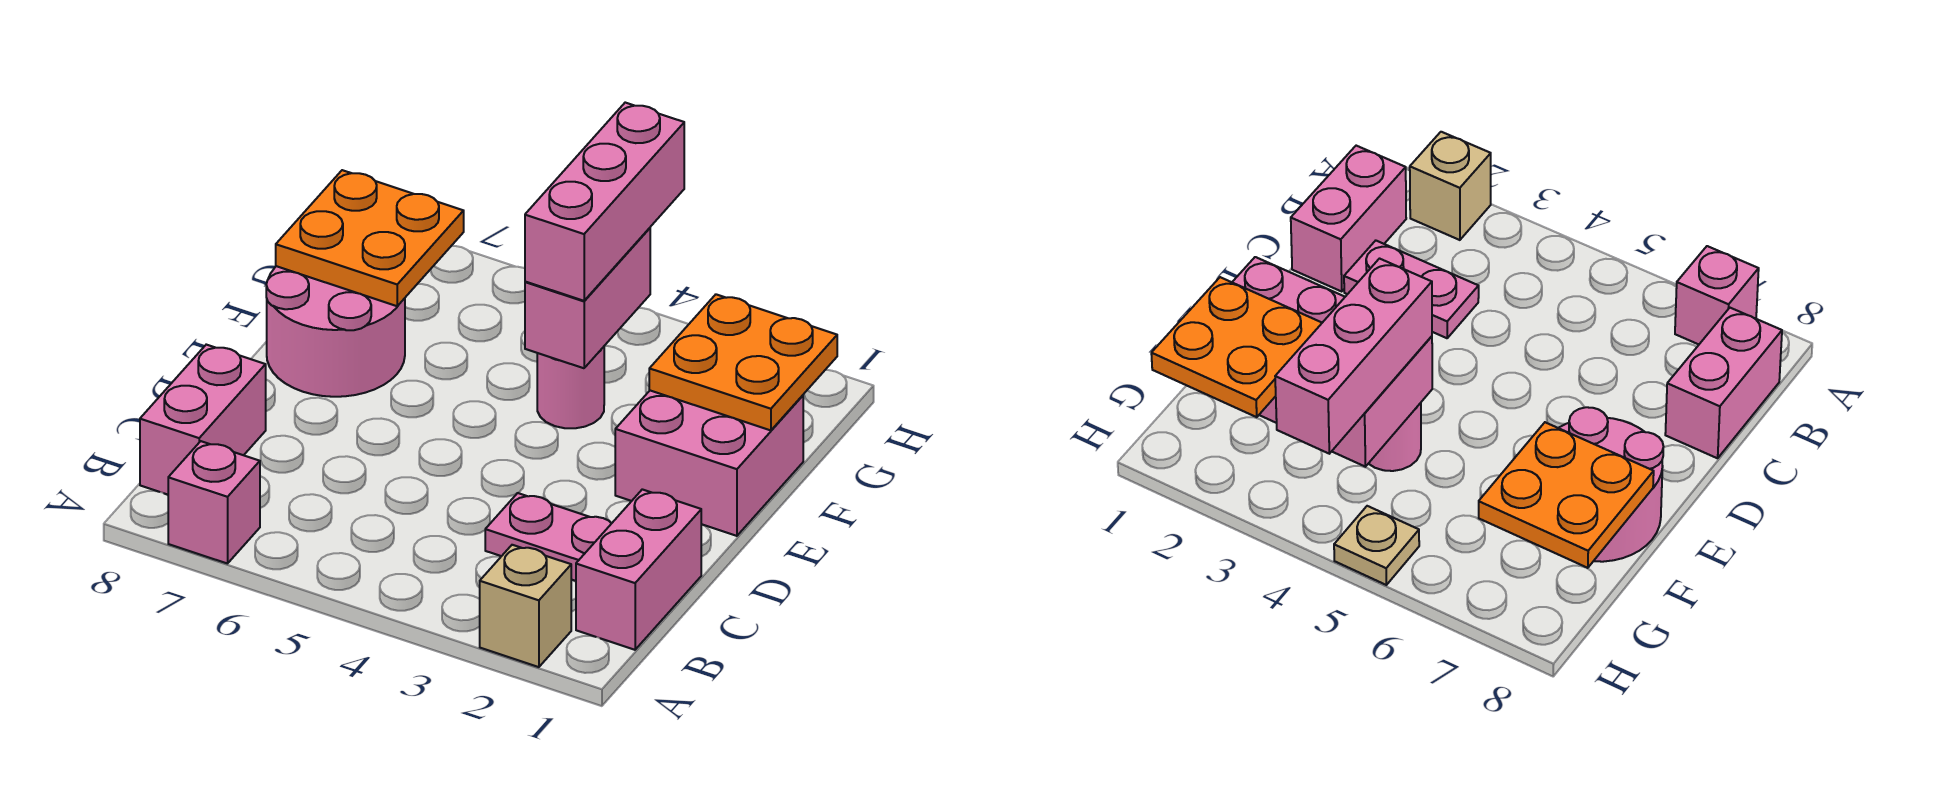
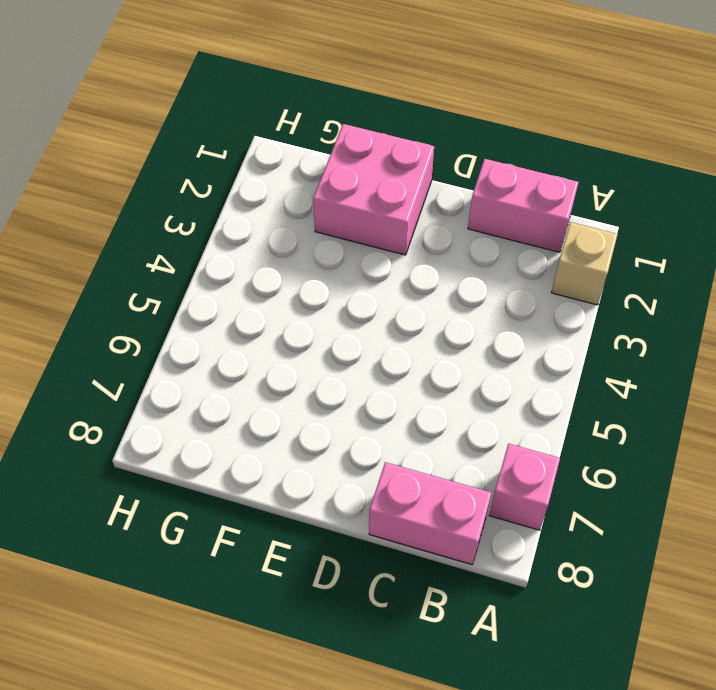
none -> pink plate C2:C3 level 1
none -> pink round brick E7:F8 level 1
none -> pink round brick F4 level 1

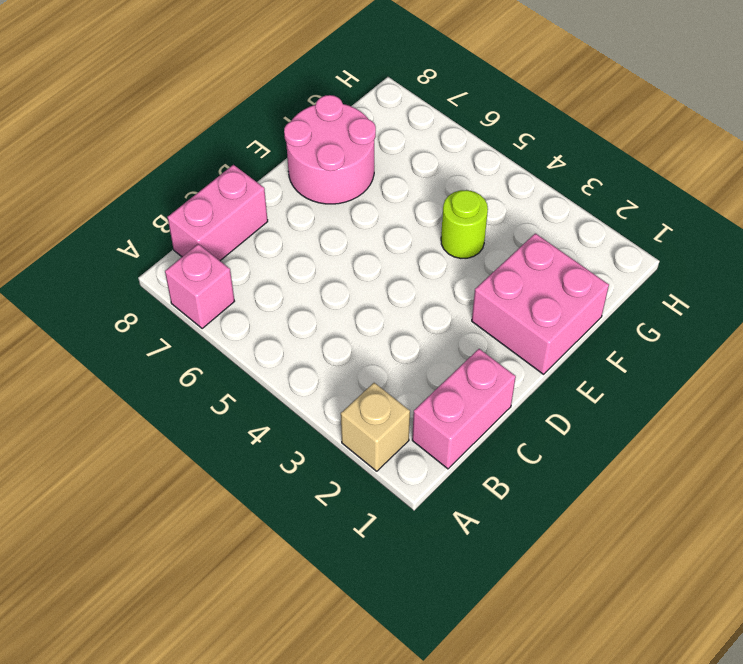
lime round brick F4 level 1 -> pink round brick F4 level 1
none -> pink plate C2:C3 level 1
none -> tan plate H5 level 1
none -> orange plate F1:G2 level 2

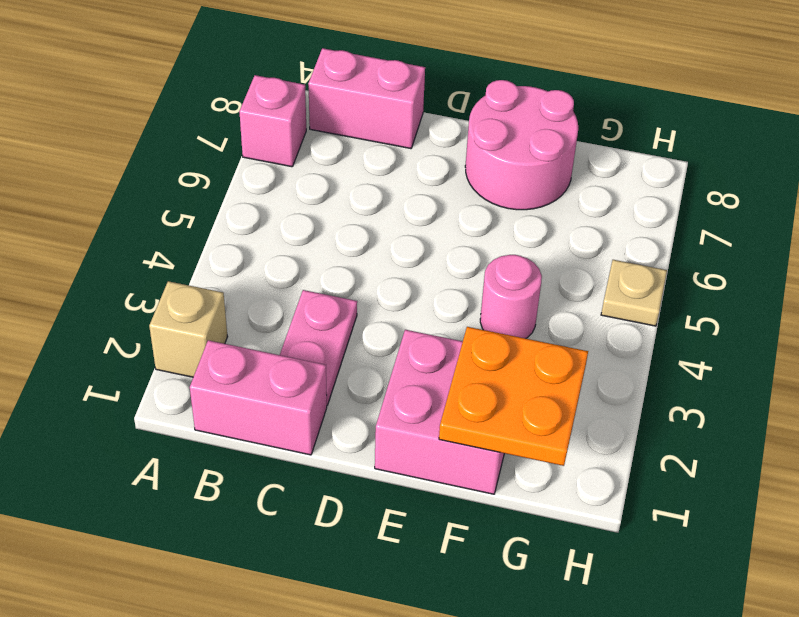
none -> pink brick F4:G4 level 2
none -> orange plate F7:G8 level 2
none -> pink brick F4:H4 level 3

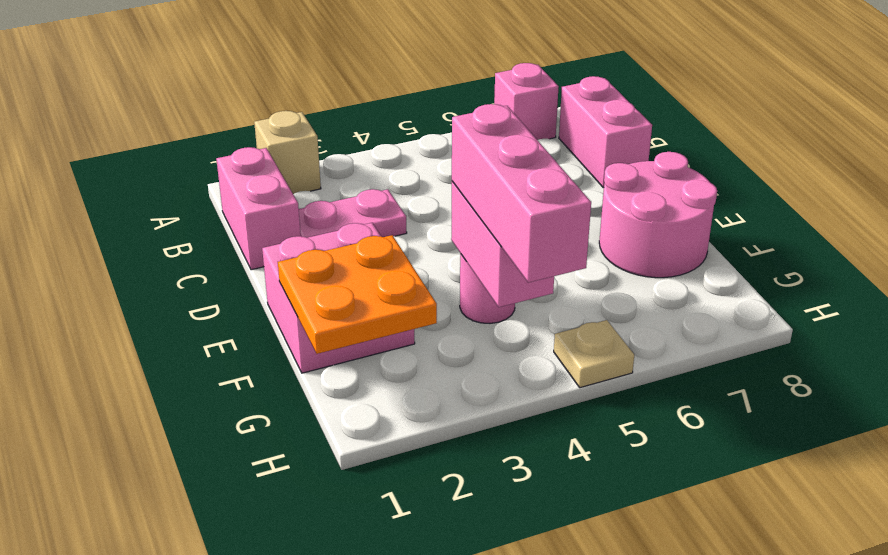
none -> orange plate F7:G8 level 2

